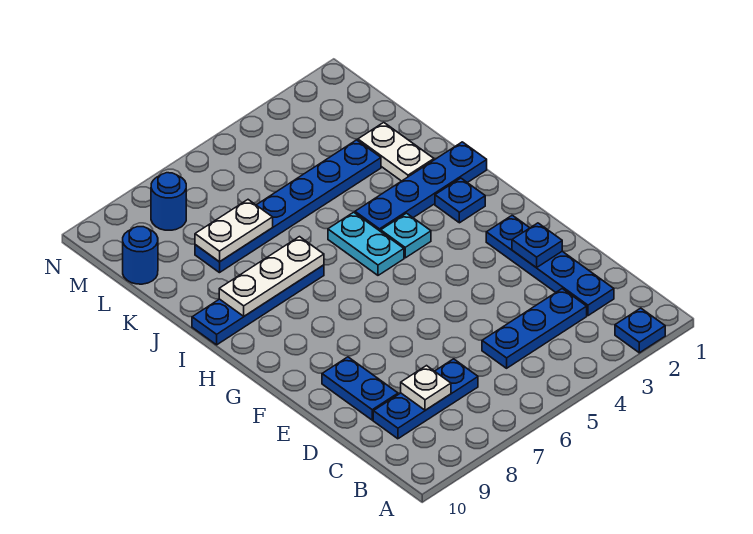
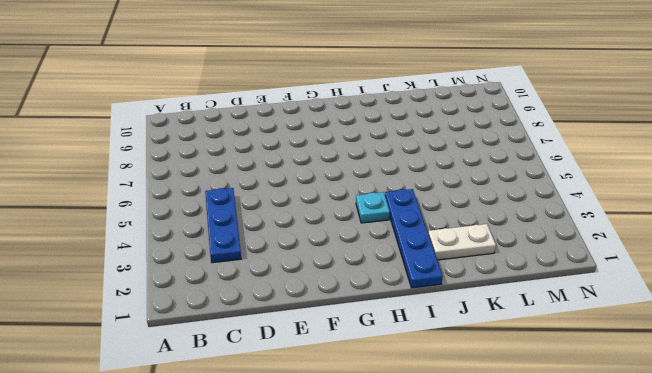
none -> blue plate A2 level 1
none -> blue plate C2:F2 level 1
none -> blue plate C7:C9 level 1

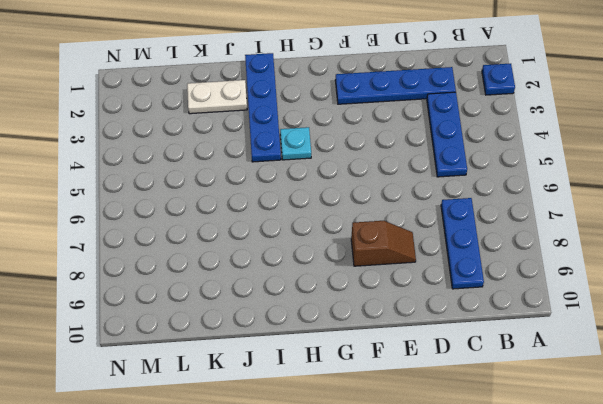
brown slope E8:F8 level 1 top F -> none
none -> blue plate D9:E9 level 1
none -> blue plate H2 level 1
none -> cyan plate H5:I5 level 1

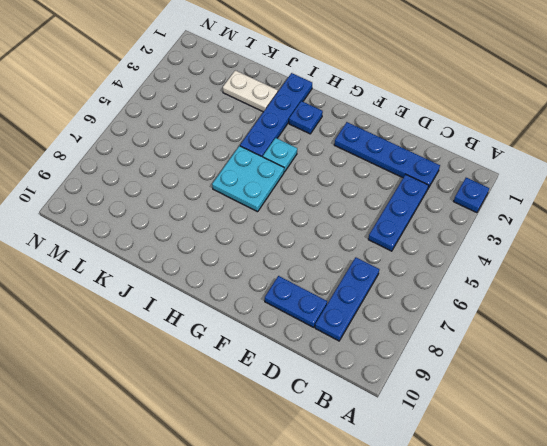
cyan plate H5:I6 level 1 -> cyan plate H5:I5 level 1
none -> blue plate I7:I10 level 1
none -> blue plate K3:K8 level 1
none -> blue round brick L10 level 1

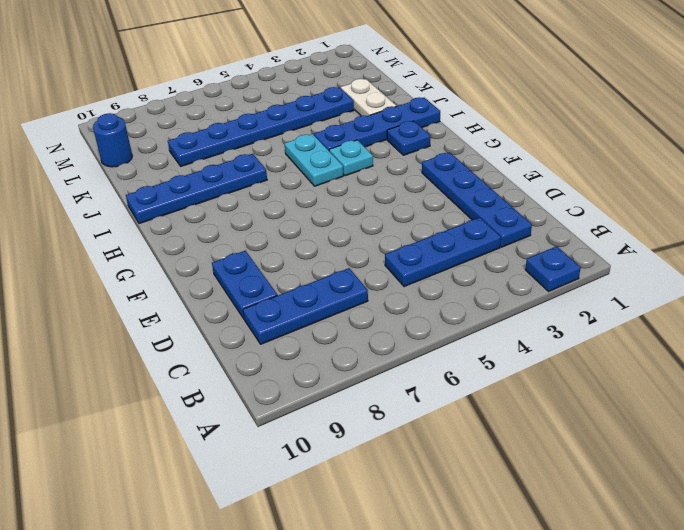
none -> blue round brick M8 level 1
none -> white plate C8 level 2
none -> blue plate E2 level 2

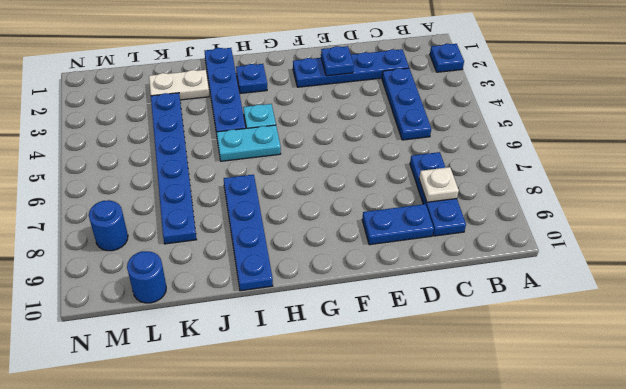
none -> white plate I7:I9 level 2
none -> white plate K7:K8 level 2

